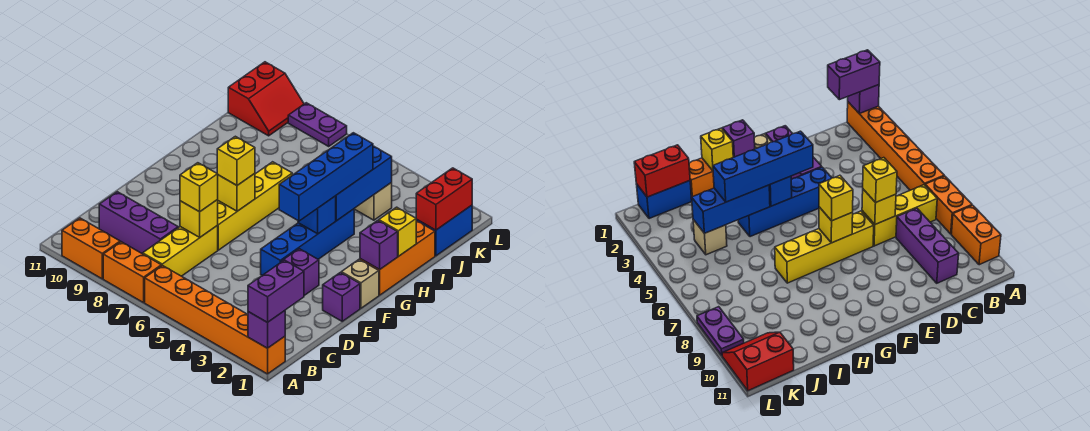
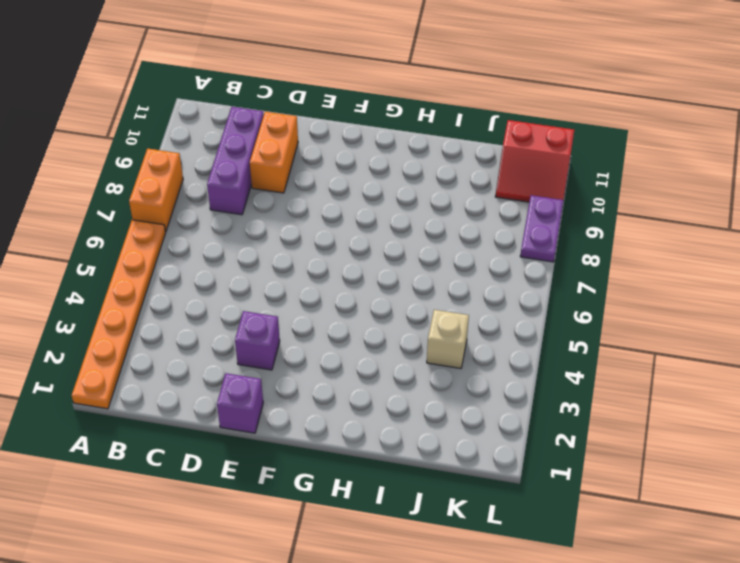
orange plate A1:A6 level 1 -> orange brick A1:A6 level 1
orange brick D9:D10 level 1 -> orange brick A9:A10 level 1
none -> yellow brick B7:D7 level 1
none -> blue brick E4:H4 level 1
none -> yellow brick E7:H7 level 1

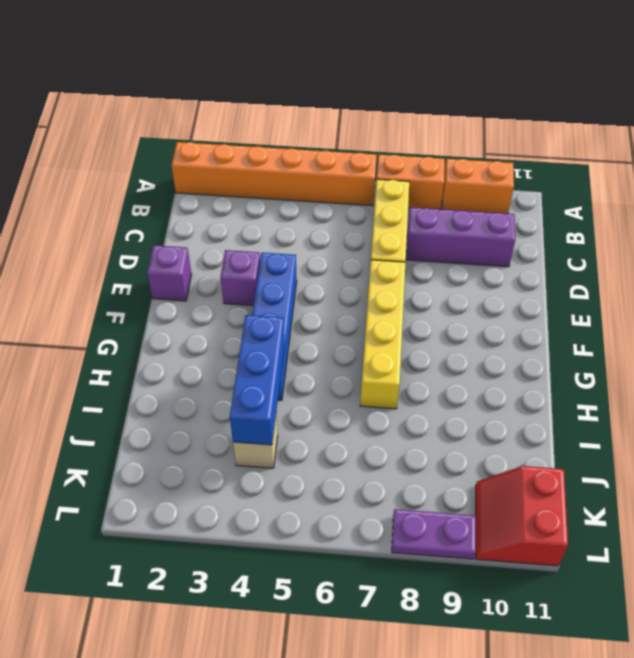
none -> tan brick F1 level 1
none -> orange brick G1:I1 level 1
none -> blue brick J1:K1 level 1

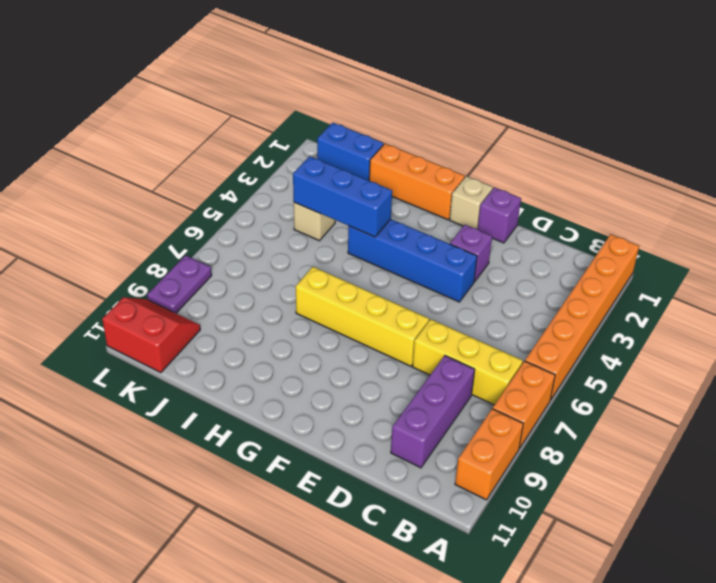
none -> purple brick A1 level 2
none -> yellow brick D7 level 2
none -> yellow brick F7 level 2

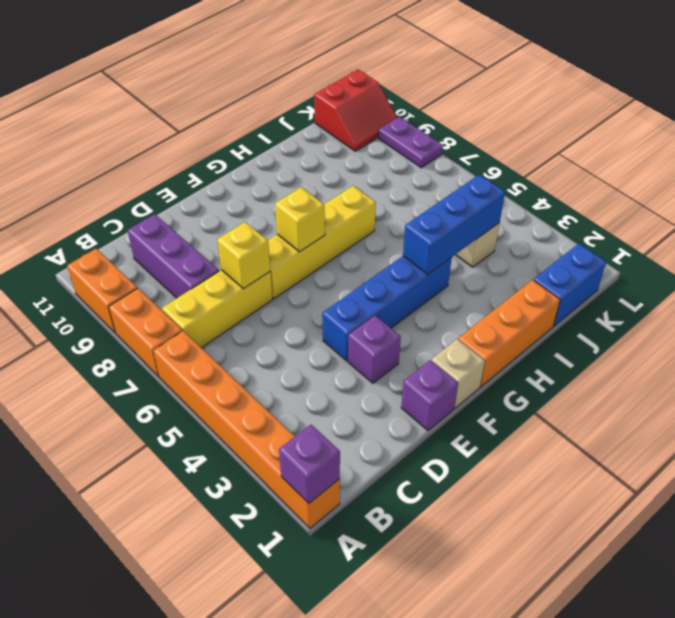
none -> purple brick G1 level 2
none -> blue brick G4 level 2
none -> yellow brick H1 level 2

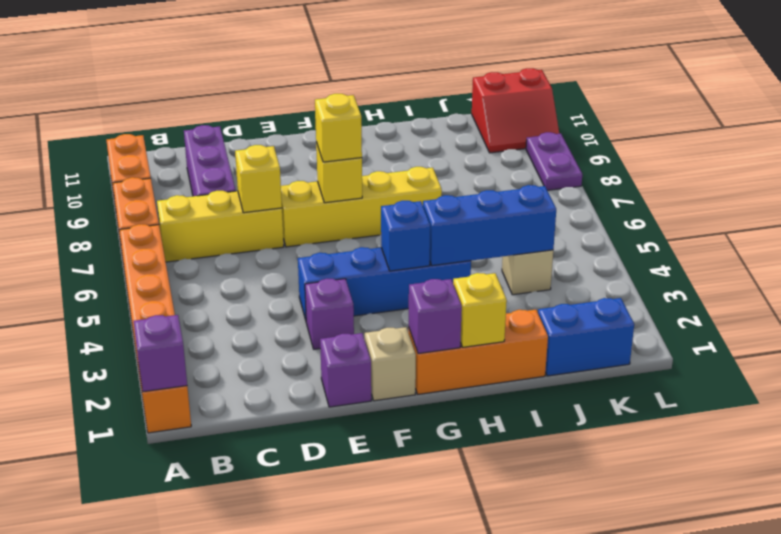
none -> red brick J1:K1 level 2
none -> purple brick A1:B1 level 3
none -> yellow brick D7 level 3

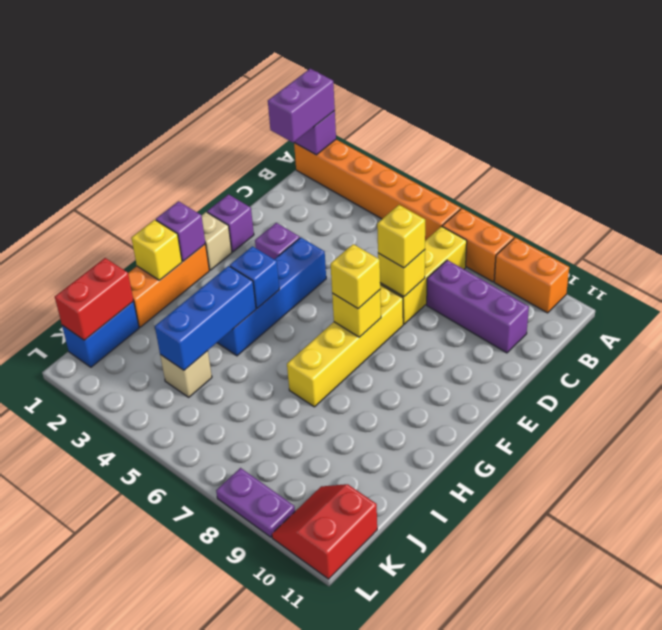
none -> blue brick F4:I4 level 3

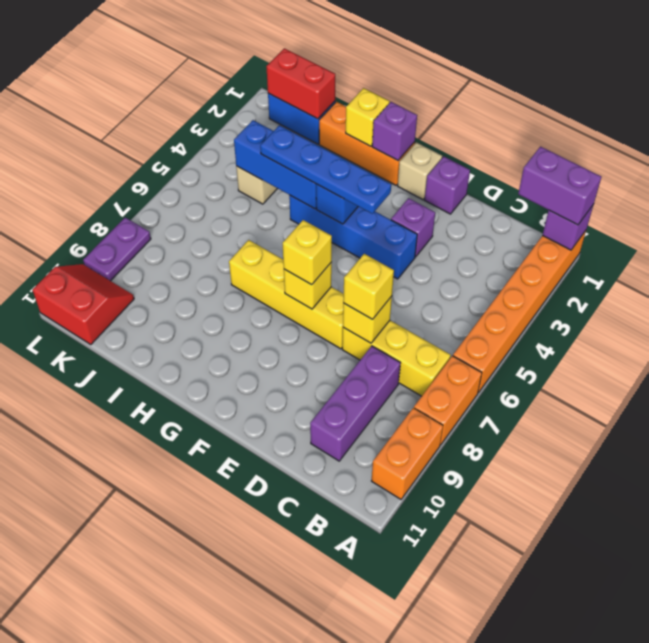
blue plate F4:I4 level 3 -> blue brick F4:I4 level 3

